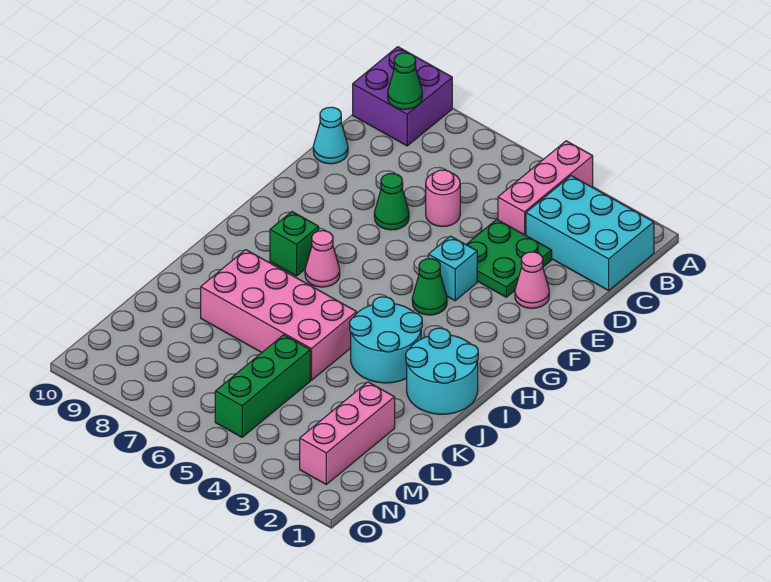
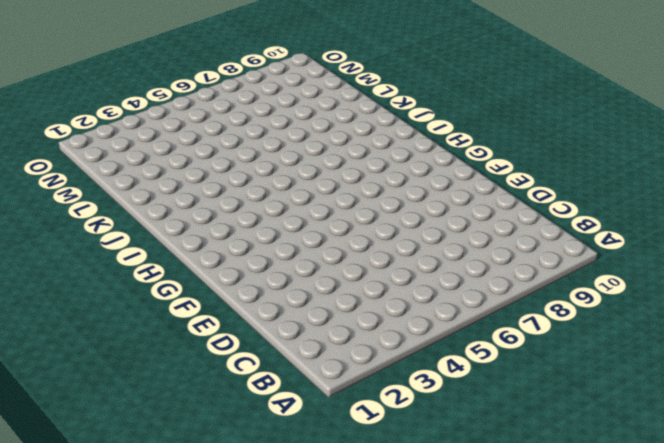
none -> pink brick A4:C4 level 1
none -> purple brick A9:B10 level 1
none -> cyan brick B1:C3 level 1

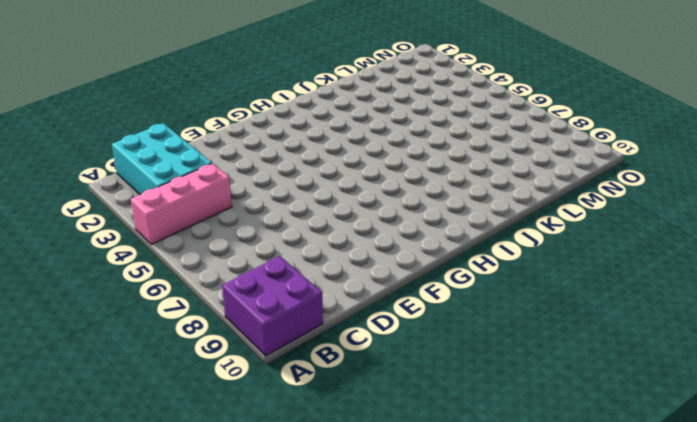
none -> green plate D3:E4 level 1
none -> pink round brick D6 level 1
none -> cyan cone D10 level 1

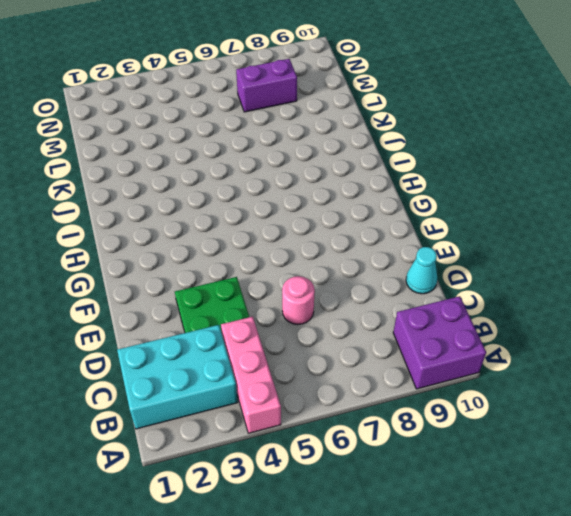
purple brick M7:M8 level 1 -> none
none -> pink cone E2 level 1
none -> green cone E7 level 1
none -> cyan brick F4 level 1

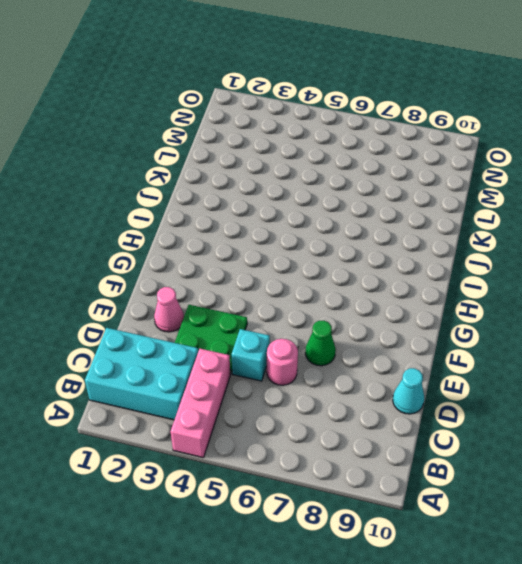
cyan brick D5 level 1 -> cyan brick F4 level 1
none -> purple brick A9:B10 level 1
none -> green cone G4 level 1
none -> pink cone H7 level 1

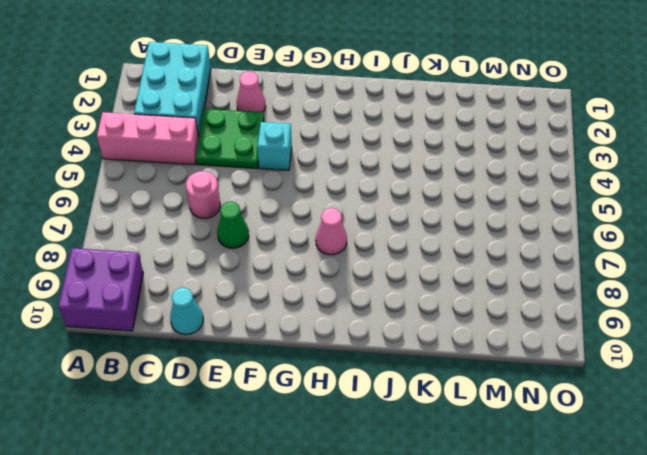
none -> green cone G4 level 1
none -> green brick H8 level 1
none -> cyan round brick I1:J2 level 1

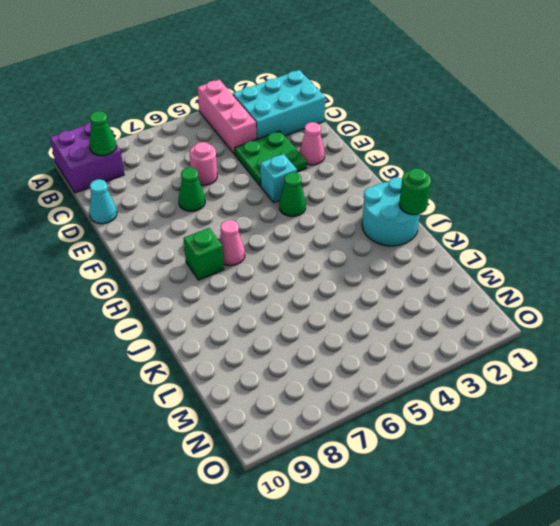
green round brick J1 level 2 -> none
none -> cyan round brick I3:J4 level 1
none -> pink brick J5:K8 level 1
none -> pink brick L2:N2 level 1

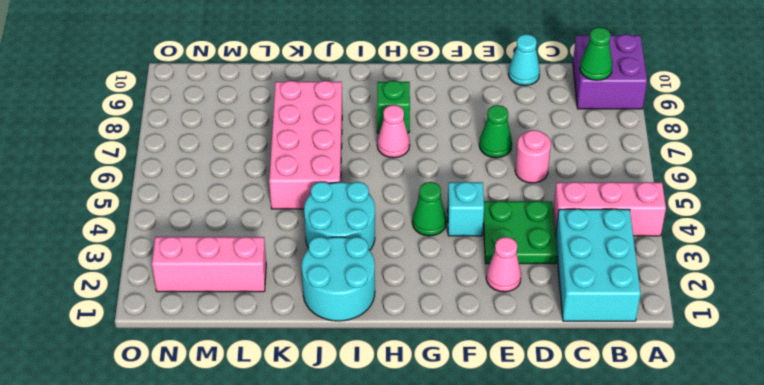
none -> green brick L5:N5 level 1

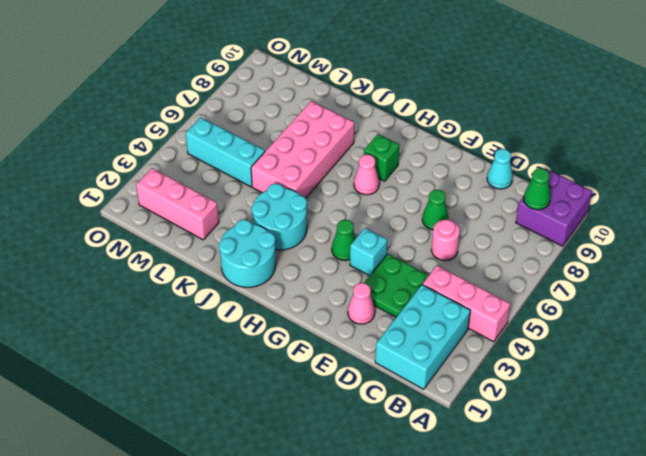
cyan brick L5:N5 level 1 -> green brick L5:N5 level 1

